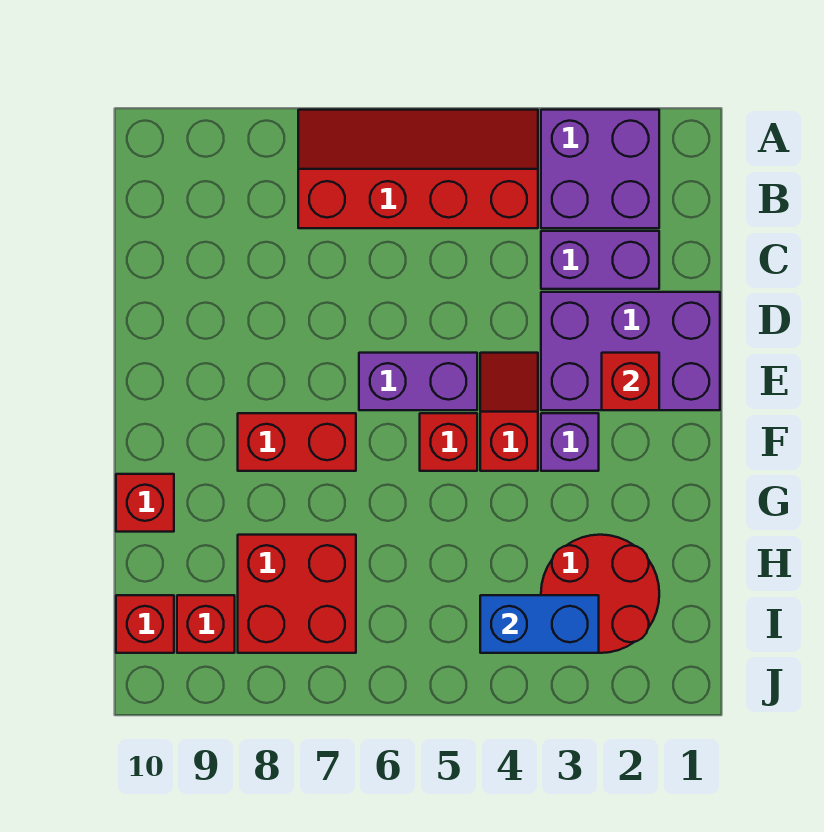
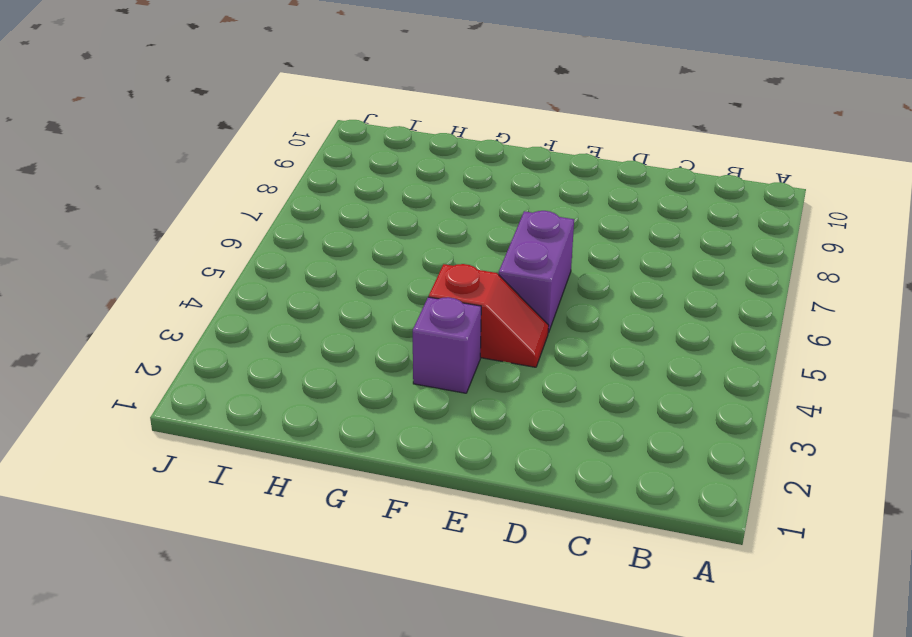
none -> purple brick A2:B3 level 1
none -> red slope A4:B7 level 1 top B
none -> purple brick C2:C3 level 1

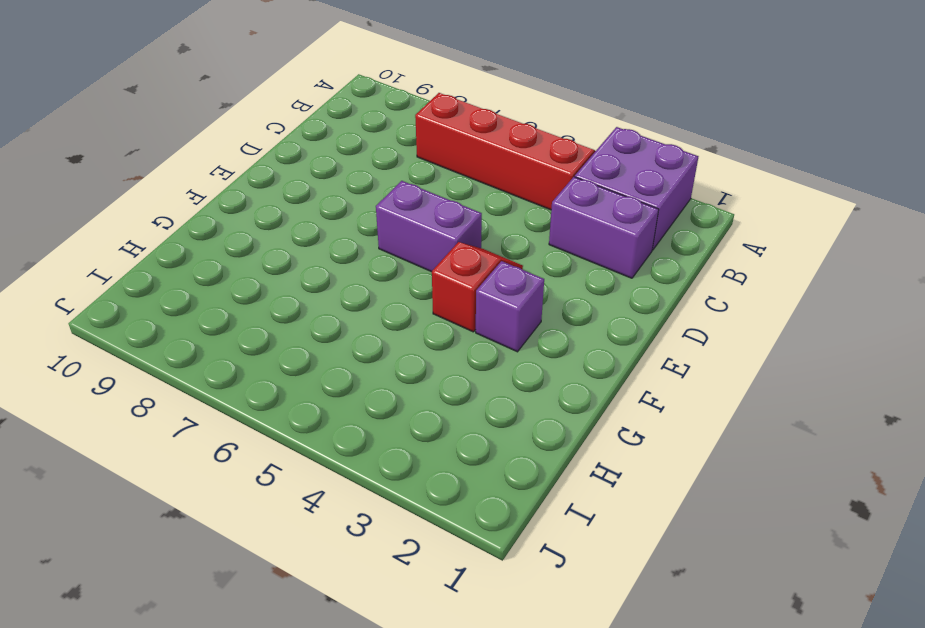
none -> purple brick D1:E3 level 1
none -> red brick F5 level 1
none -> red brick F7:F8 level 1

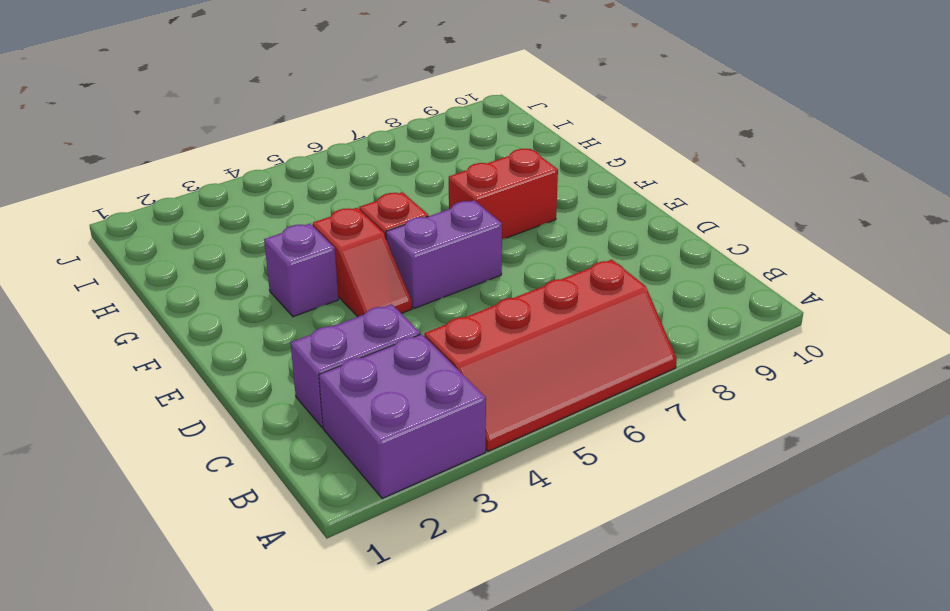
none -> purple brick D1:E3 level 1
none -> red brick G10 level 1
none -> red round brick H2:I3 level 1

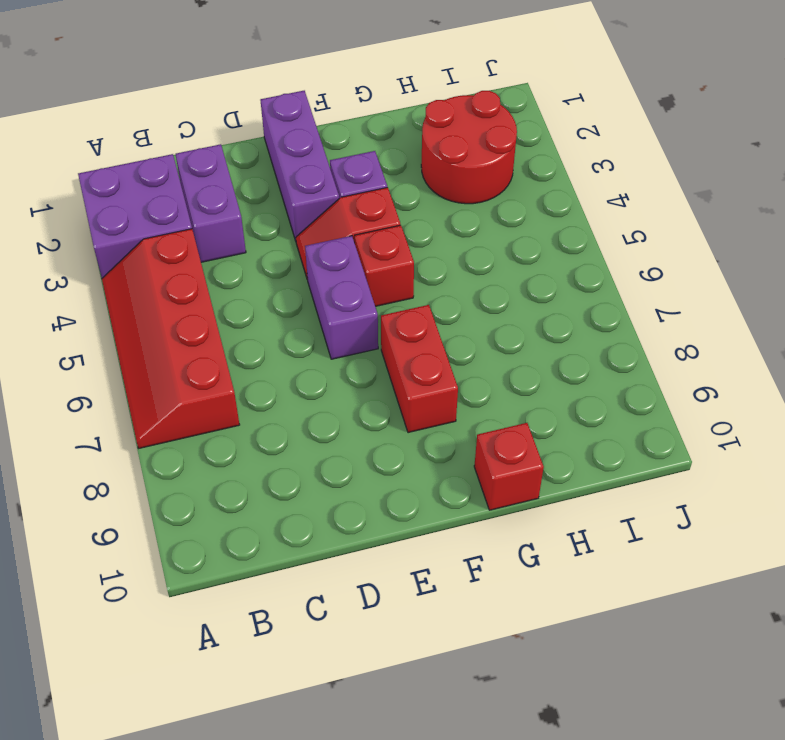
purple brick E1:E3 level 1 -> purple brick D1:E3 level 1
none -> red brick H7:I8 level 1
none -> red brick I9 level 1
none -> red brick I10 level 1

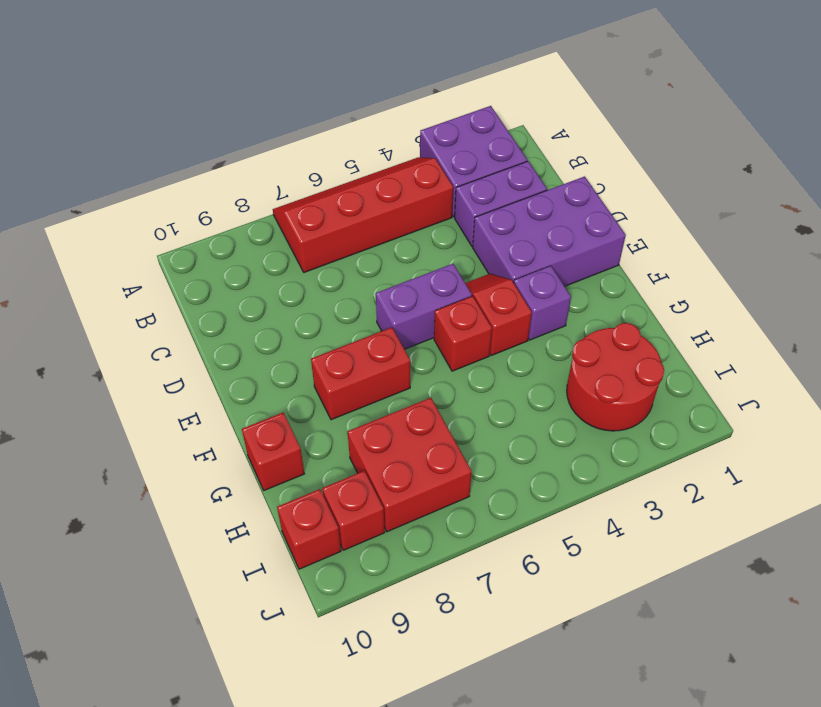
none -> red brick E2 level 2
none -> blue brick I3:I4 level 2

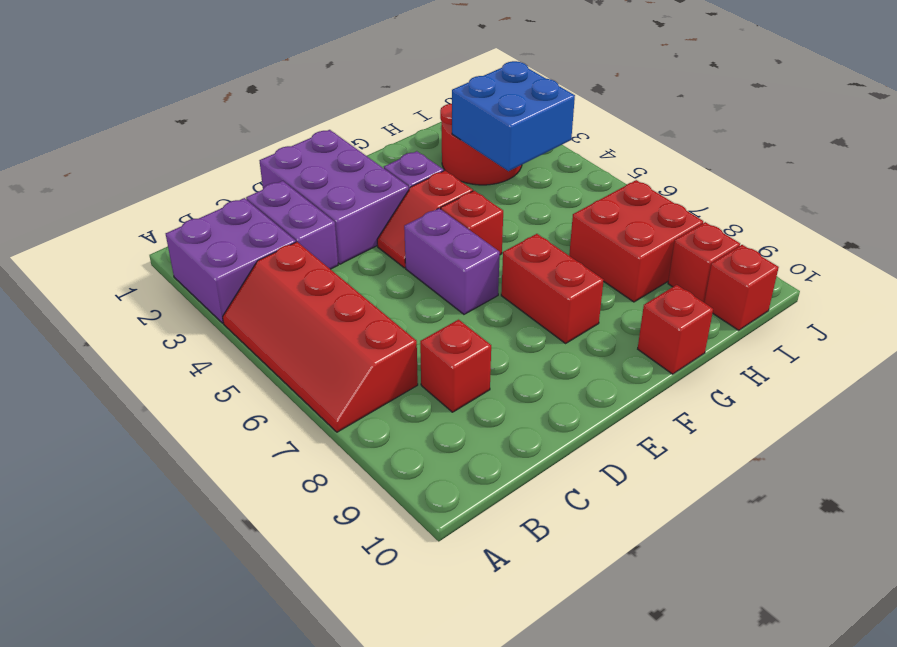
red brick C8 level 1 -> red brick E2 level 2
blue brick H3:I4 level 2 -> blue brick I3:I4 level 2

